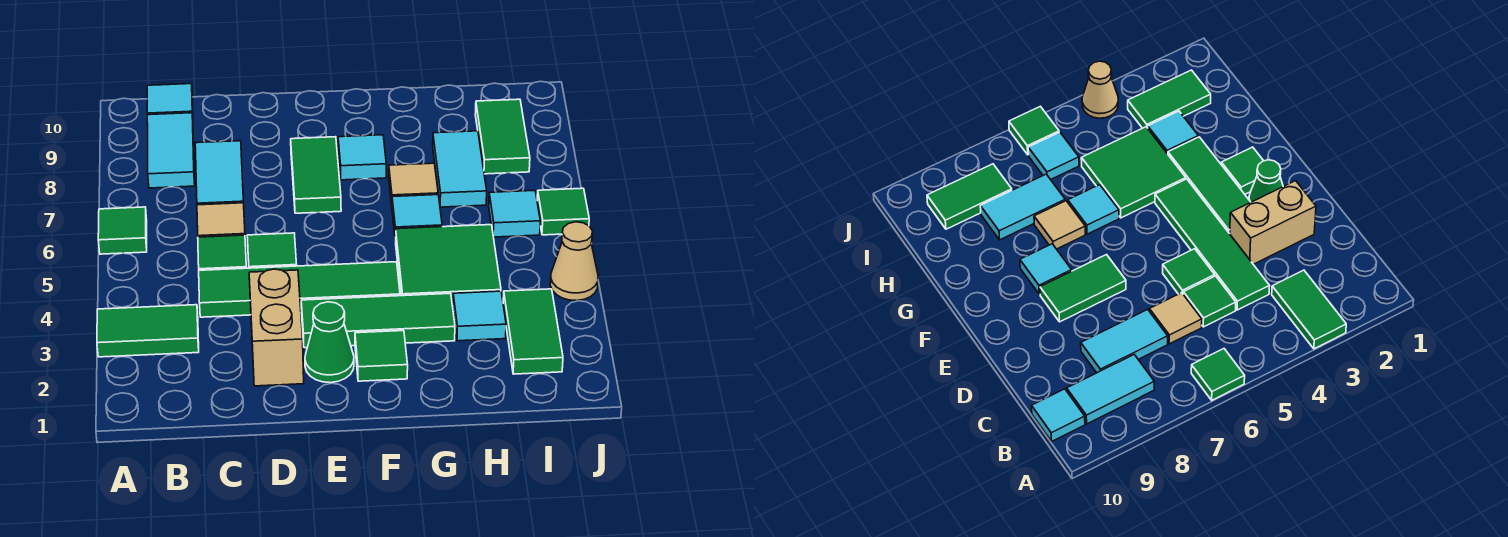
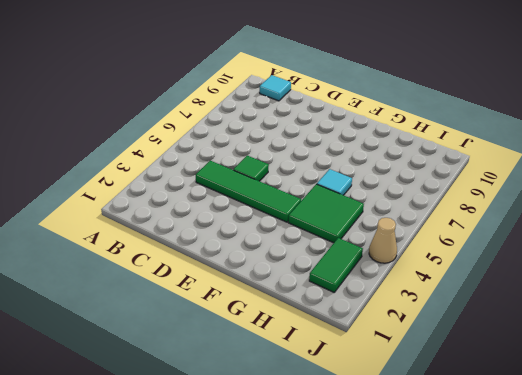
none -> green tile A3:B3 level 1
none -> green tile A6 level 1
none -> cyan tile B8:B9 level 1

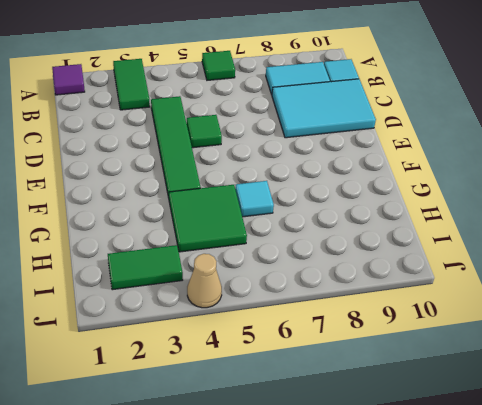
purple tile A1 level 1 -> none
cyan tile C8:D10 level 1 -> cyan tile C7:C8 level 1
none -> green tile C5 level 1
none -> tan tile C6 level 1
none -> tan brick D2:D3 level 1

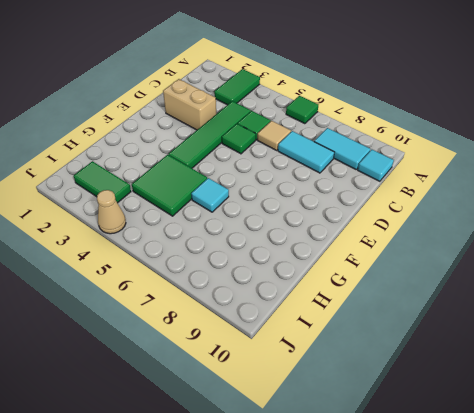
none -> green cone E2 level 1
none -> green tile E3:G3 level 1
none -> green tile E7:E8 level 1

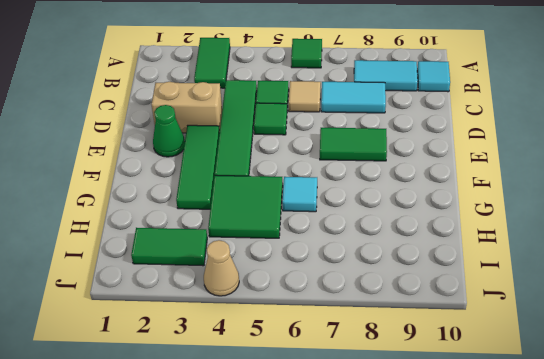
none -> green tile F2 level 1
none -> cyan tile F8 level 1
none -> tan tile G7 level 1

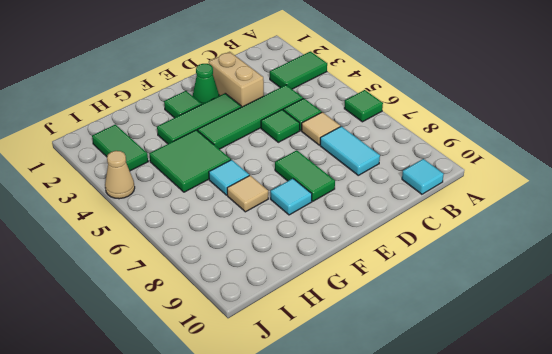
none -> cyan tile B8:B9 level 1
none -> cyan tile H3 level 1
none -> cyan tile H7:H8 level 1

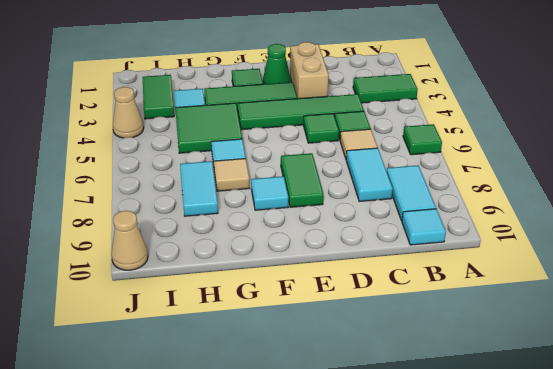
tan cone J10 level 1 -> none
none -> cyan tile I6 level 1
none -> green tile I8:I9 level 1
none -> green tile J6 level 1

